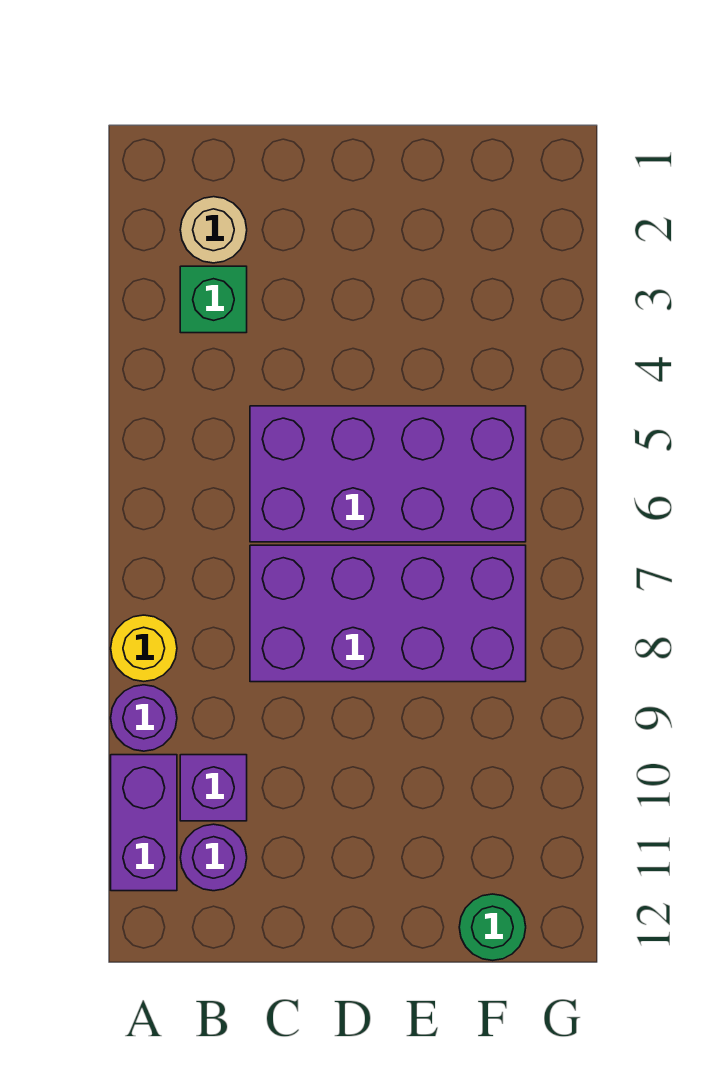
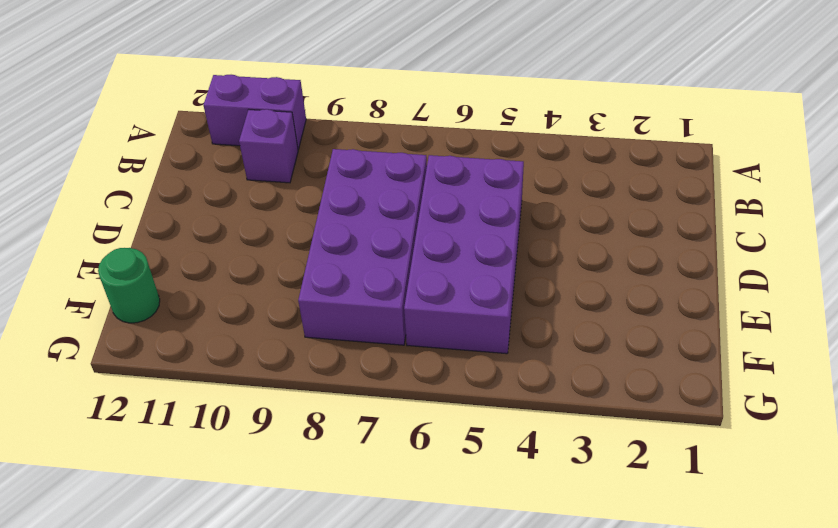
none -> yellow round brick A8 level 1
none -> purple round brick A9 level 1

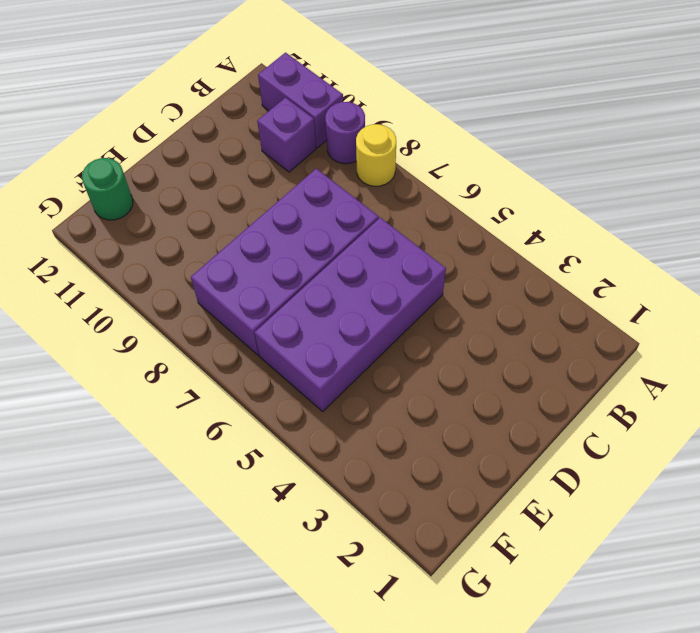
none -> tan round brick B2 level 1
none -> green brick B3 level 1

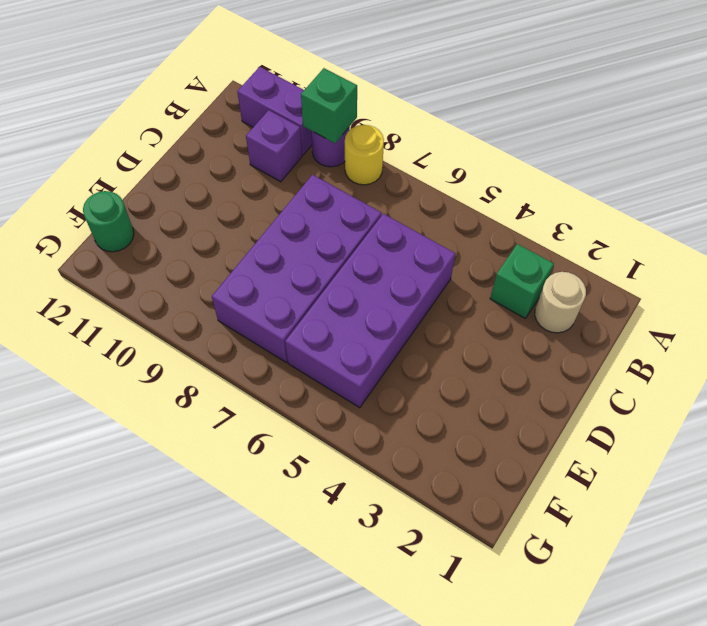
green brick A9 level 2 -> none
none -> purple round brick B11 level 1

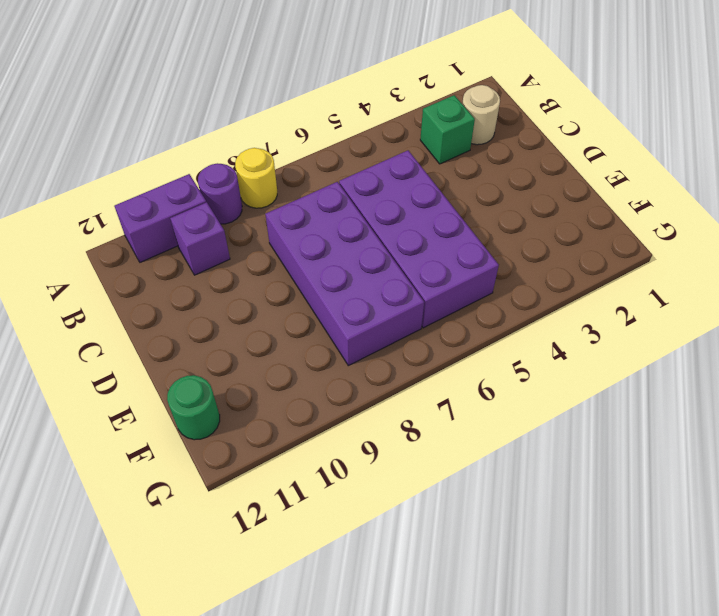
none -> purple round brick B11 level 1

